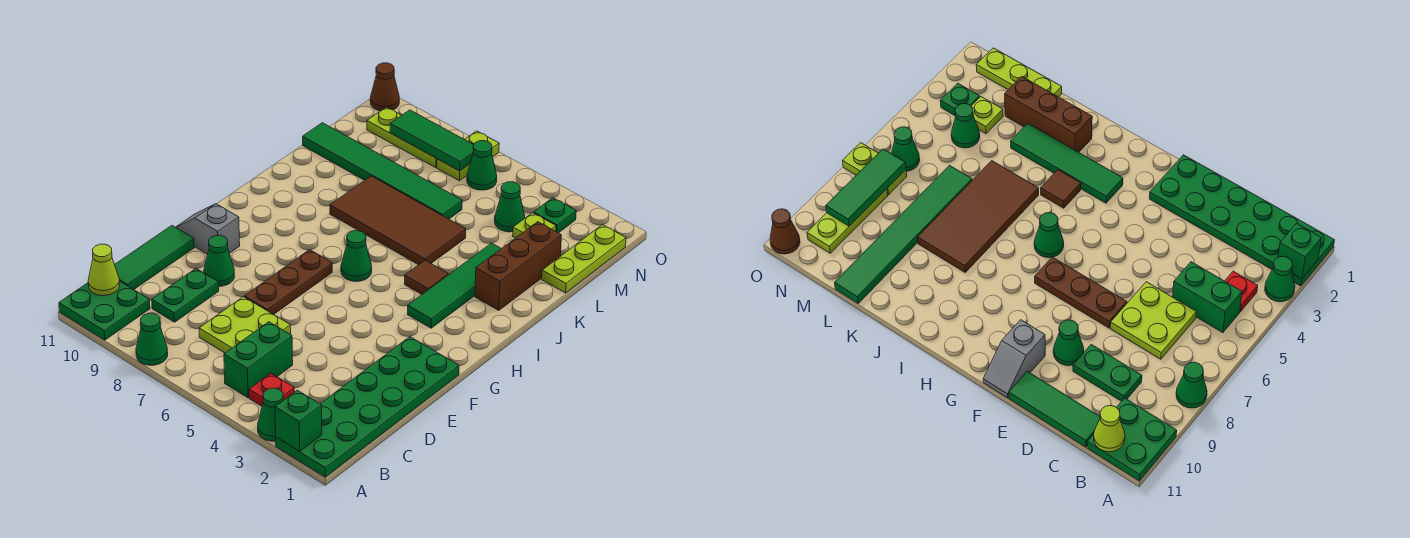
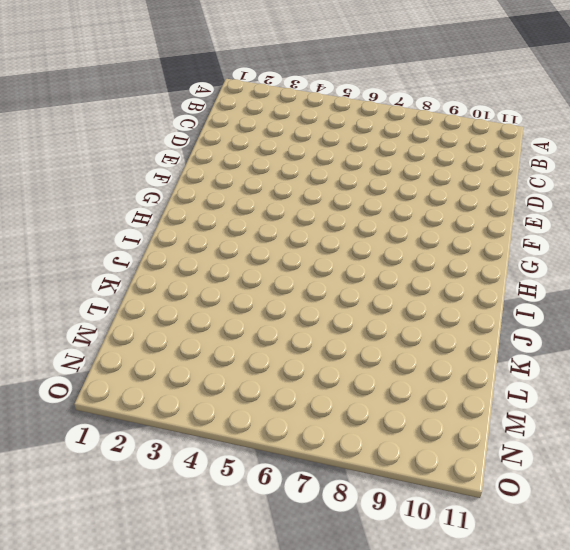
none -> green plate A1:F2 level 1
none -> green cone A3 level 1
none -> green cone A8 level 1

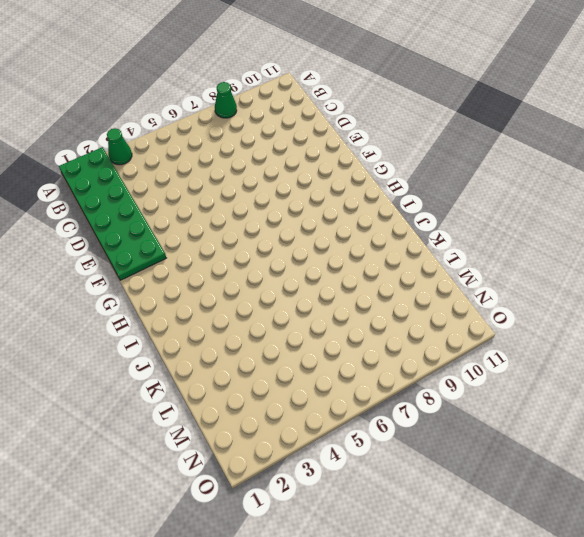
none -> green plate A10:B11 level 1
none -> red plate B4 level 1
none -> green brick B5:C5 level 1

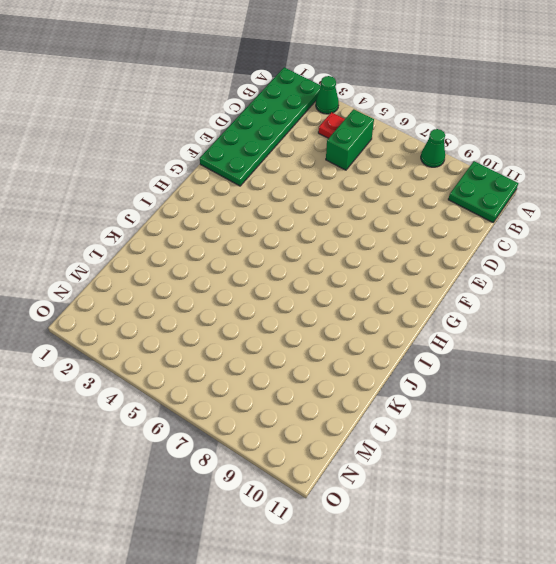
none -> lime plate C6:D7 level 1
none -> green plate C9:D9 level 1
none -> green tile C11:E11 level 1

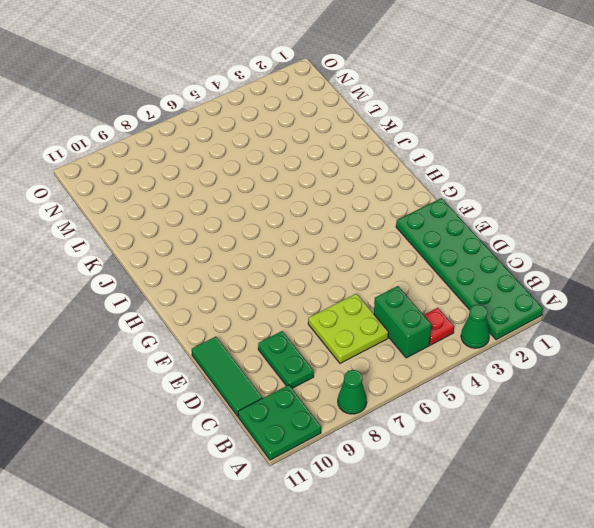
none -> brown plate E7:G7 level 1
none -> green cone E9 level 1
none -> grey slope F10:F11 level 1 top 10

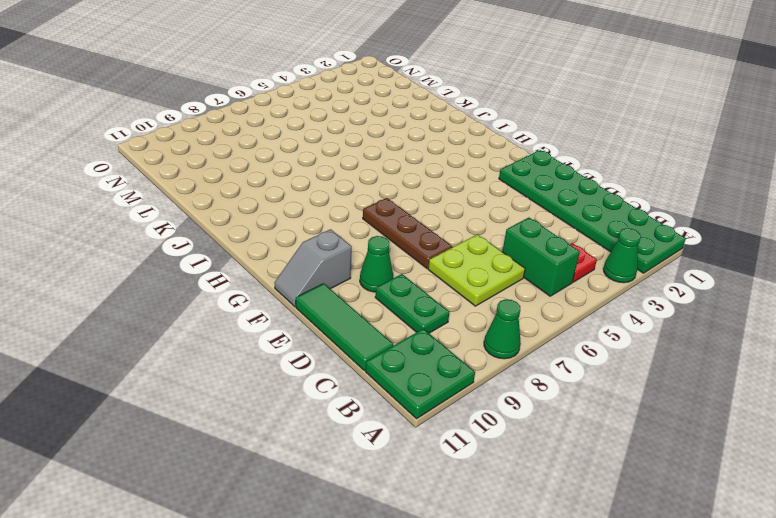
none -> green tile H3:K3 level 1
none -> green cone H6 level 1
none -> brown tile I4 level 1

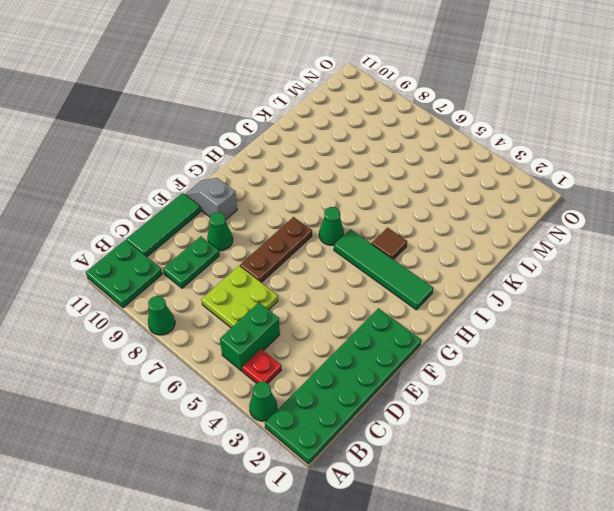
green tile H2:H5 level 1 -> green tile H3:K3 level 1
none -> brown brick J2:L2 level 1
none -> brown tile J5:K8 level 1
none -> lime plate L1:N1 level 1

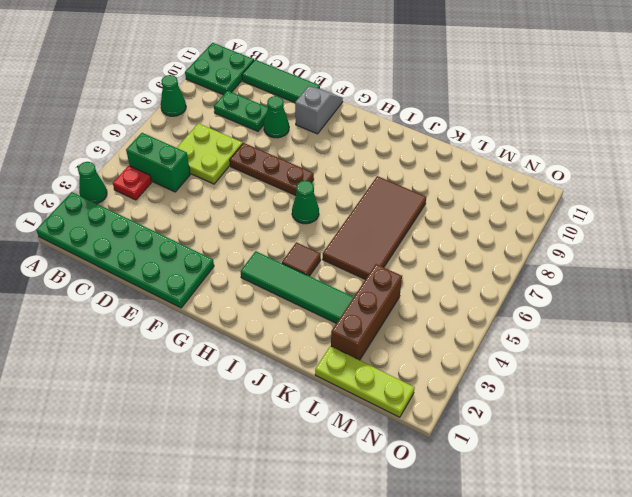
brown brick L2:L4 level 1 -> brown brick J2:L2 level 1
none -> green tile L6:L11 level 1
none -> lime plate M3 level 1
none -> green cone M4 level 1

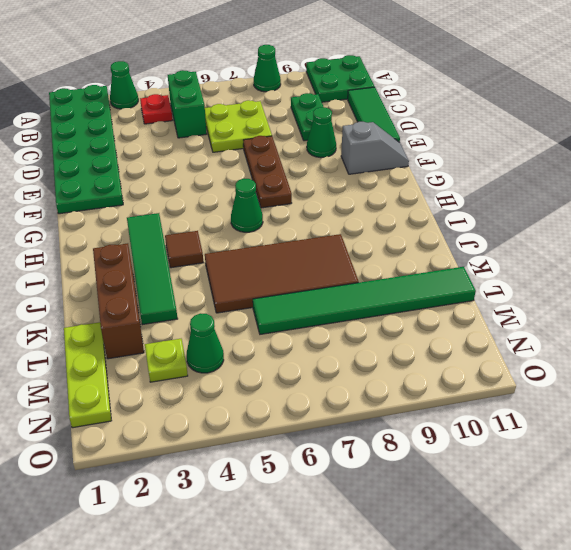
none -> green plate N3 level 1
none -> green cone N6 level 1
none -> lime plate N7:O7 level 1

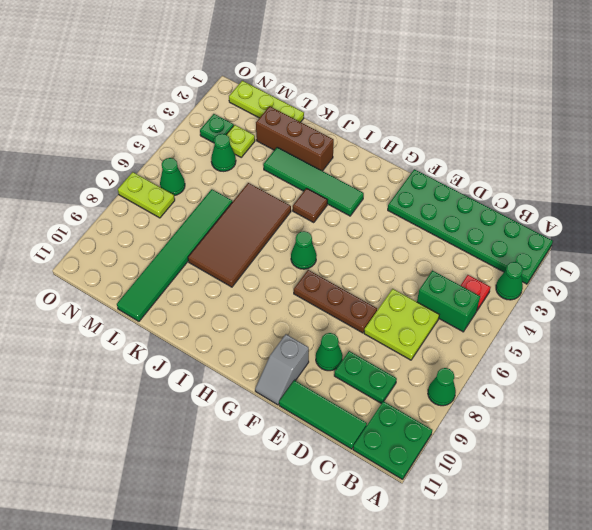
none -> lime plate N8:N10 level 1
none -> brown cone O11 level 1
none -> green brick A2 level 2

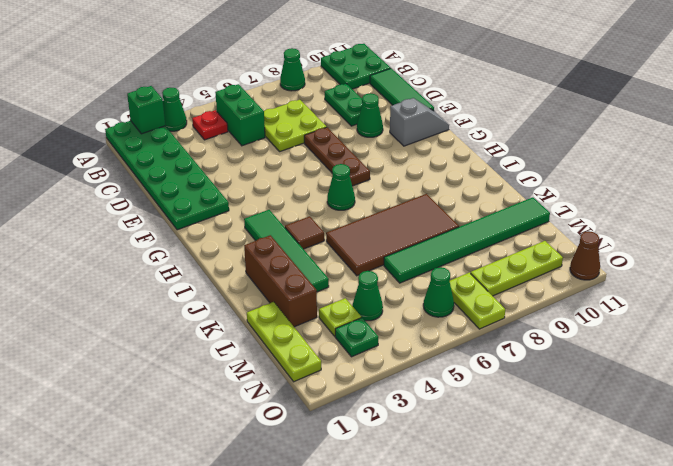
none -> lime cone B11 level 2
none -> green tile N7:N9 level 2

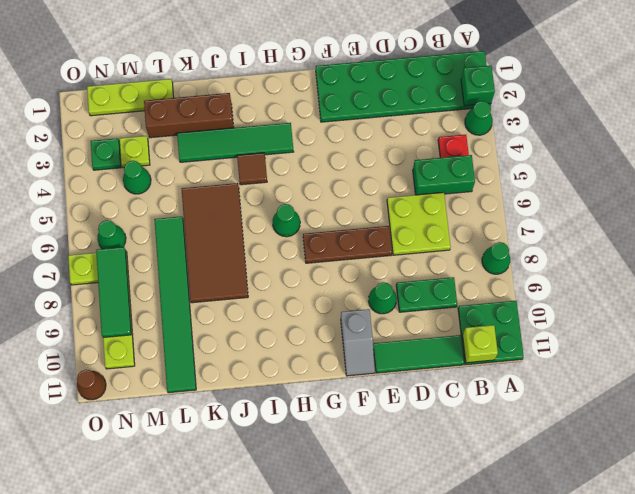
lime brick B11 level 2 -> lime cone B11 level 2

